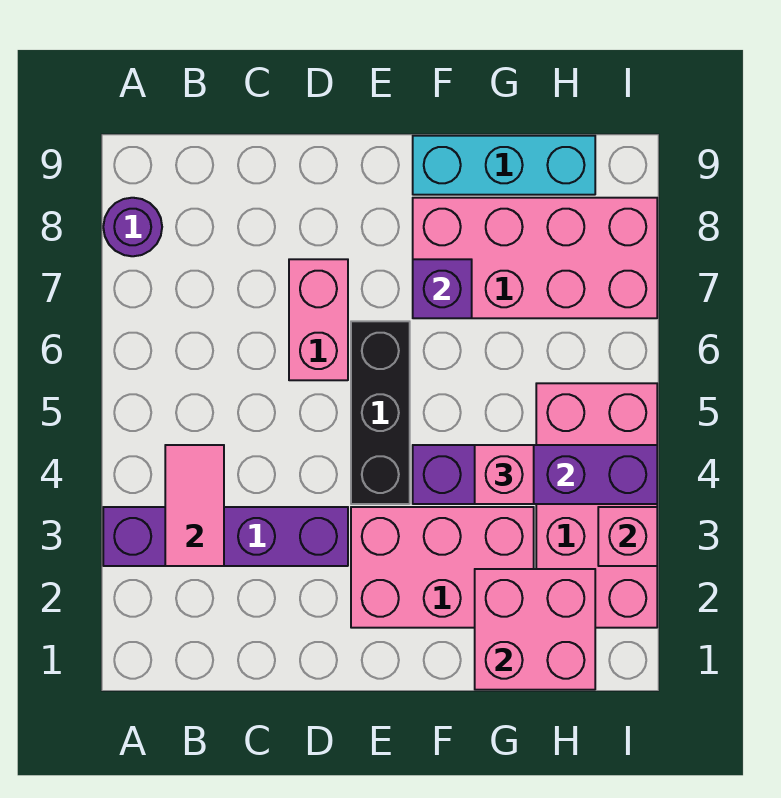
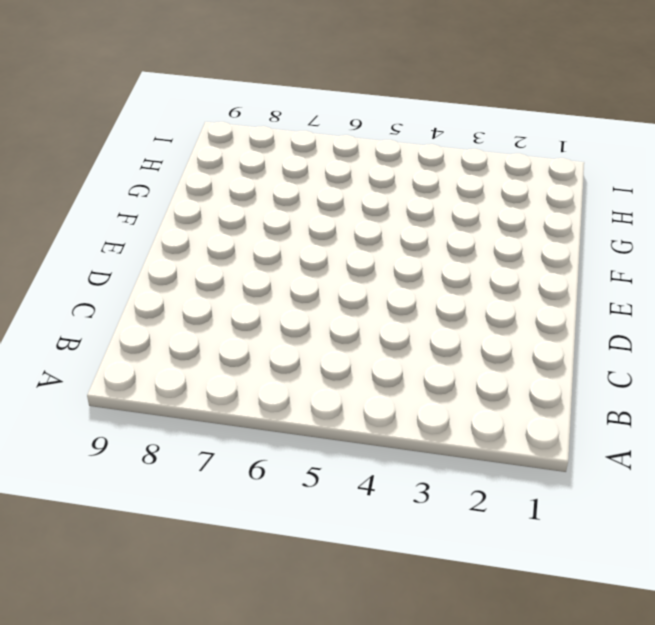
none -> purple brick A3:D3 level 1
none -> purple round brick A8 level 1
none -> pink brick D6:D7 level 1

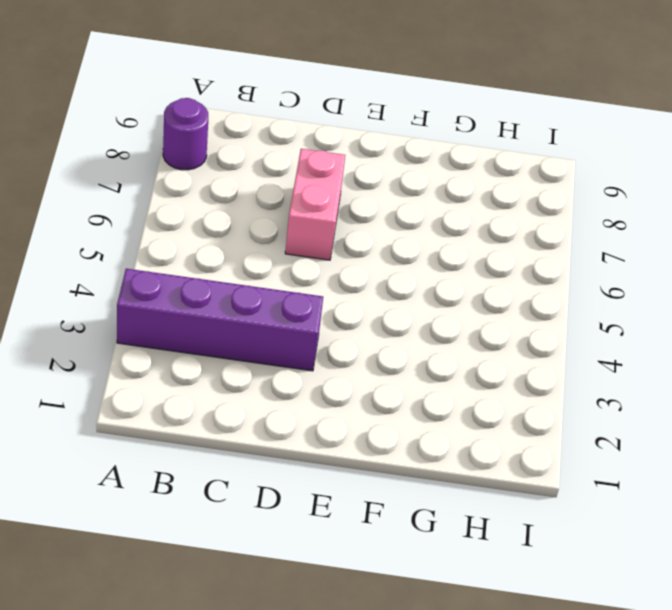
none -> pink brick E2:G3 level 1
none -> black brick E4:E6 level 1
none -> pink brick F7:I8 level 1

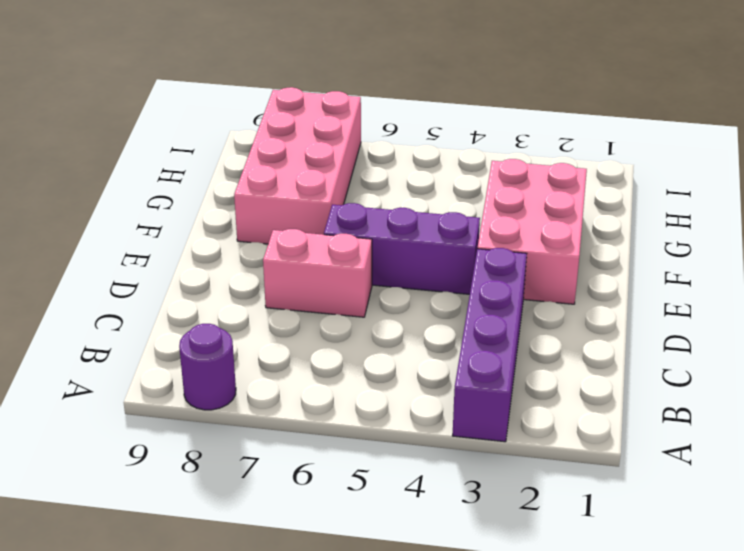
purple brick E4:E6 level 1 -> black brick E4:E6 level 1
none -> cyan brick F9:H9 level 1
none -> pink brick H2:I5 level 1
none -> pink tile B3:B4 level 2

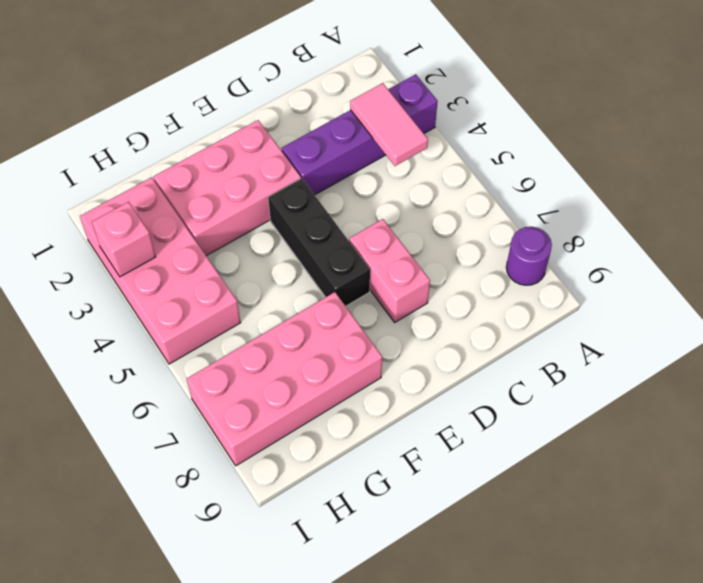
none -> cyan brick F9:H9 level 1
none -> purple brick F4:I4 level 2
none -> purple brick F7 level 2

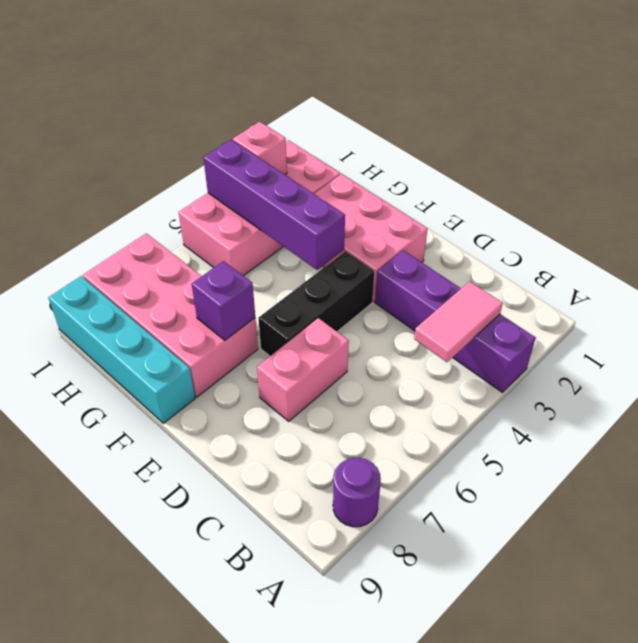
cyan brick F9:I9 level 1 -> cyan brick F9:H9 level 1
none -> pink brick G1:H2 level 2
none -> pink brick G4 level 3

